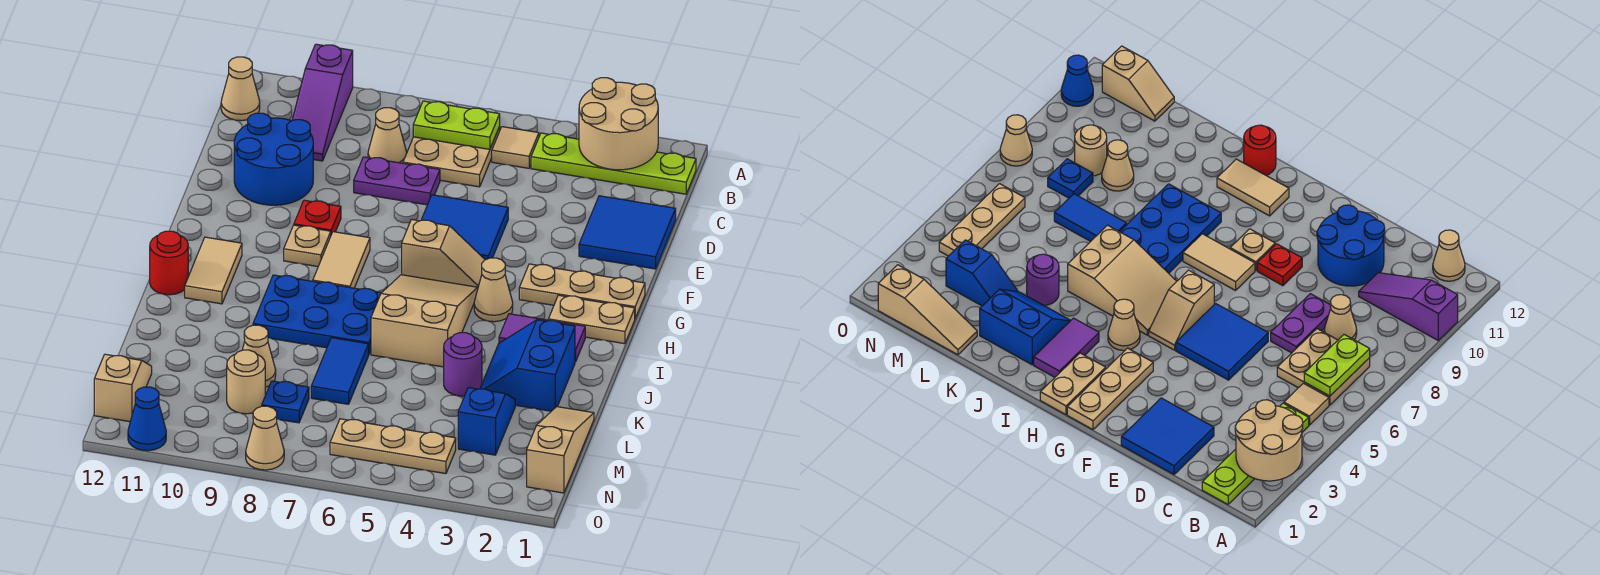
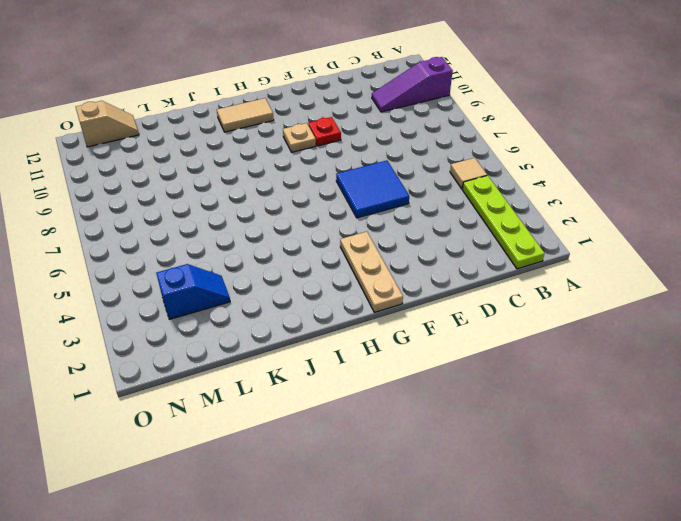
none -> tan plate B6:C7 level 1
none -> tan cone B12 level 1
none -> tan cone C8 level 1
none -> blue tile D1:E2 level 1

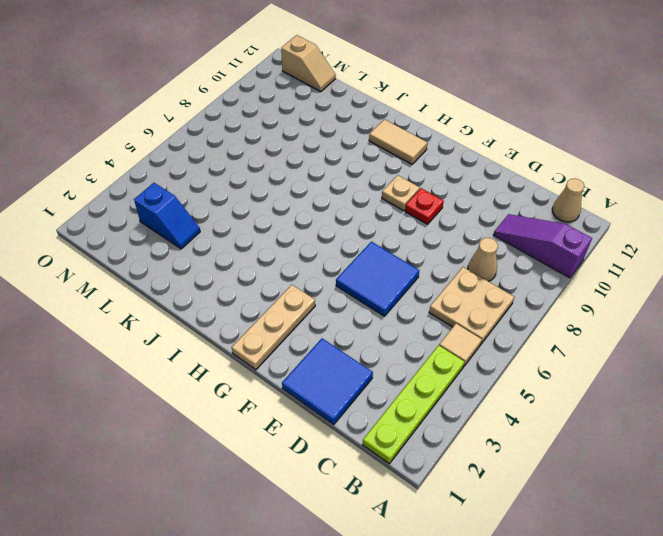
none -> purple plate D7:D8 level 1
none -> blue round brick D10:E11 level 1
none -> tan slope G5:G6 level 1 top 6
none -> tan tile G8:H8 level 1

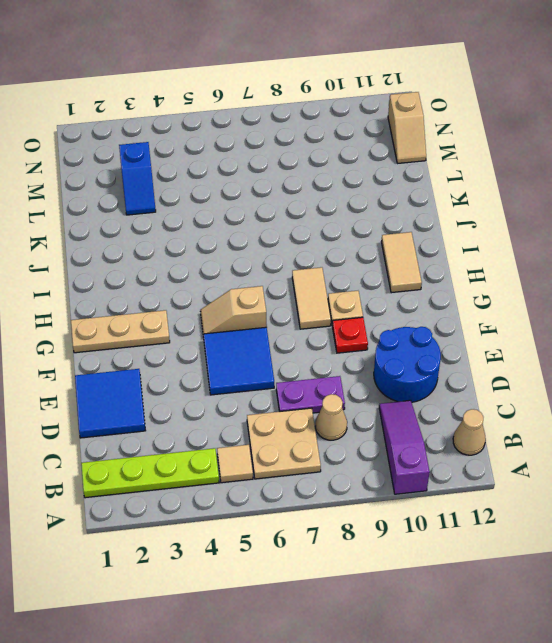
none -> tan plate H1:H2 level 1
none -> tan cone H4 level 1
none -> tan slope H5:J6 level 1 top J
none -> purple tile I2:I3 level 1

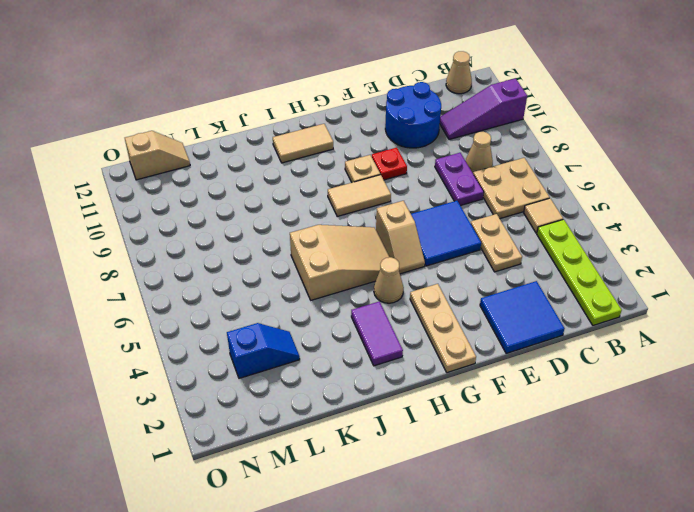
tan plate D4:D5 level 1 -> tan plate H1:H2 level 1
none -> blue plate I7:J9 level 1
none -> red round brick I12 level 1
none -> blue slope J2:K3 level 1 top 2
none -> purple round brick K4 level 1

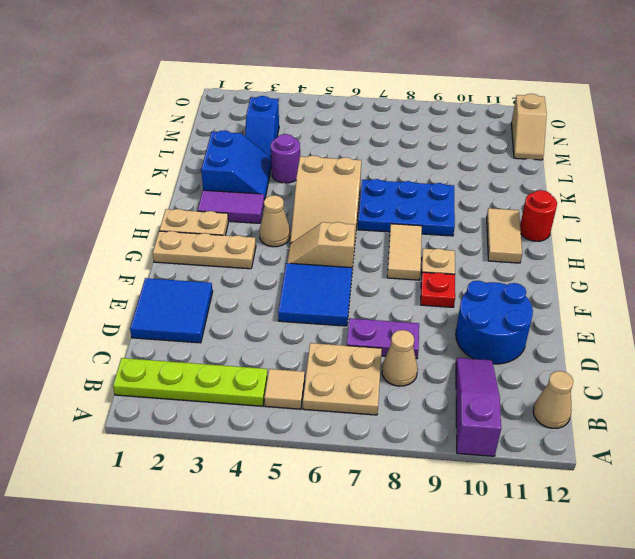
none -> blue tile K7:L7 level 1
none -> tan slope L1:N1 level 1 top N
none -> tan cone L9 level 1
none -> blue plate M8 level 1

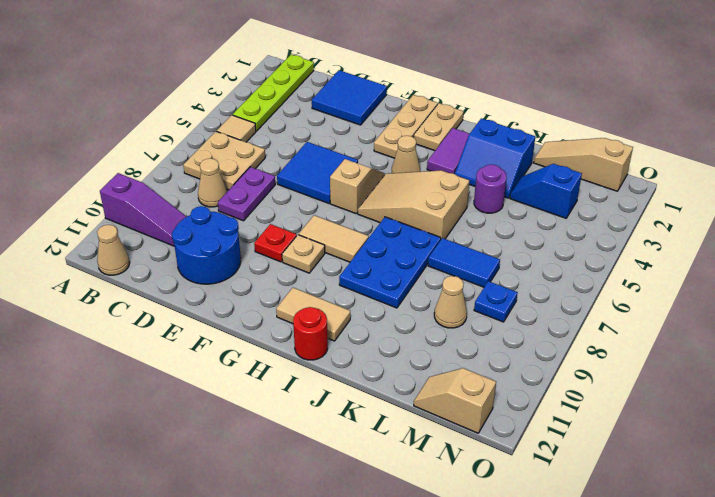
none -> tan round brick M9 level 1
none -> tan plate N4:N6 level 1
none -> tan cone O8 level 1
none -> blue cone O11 level 1

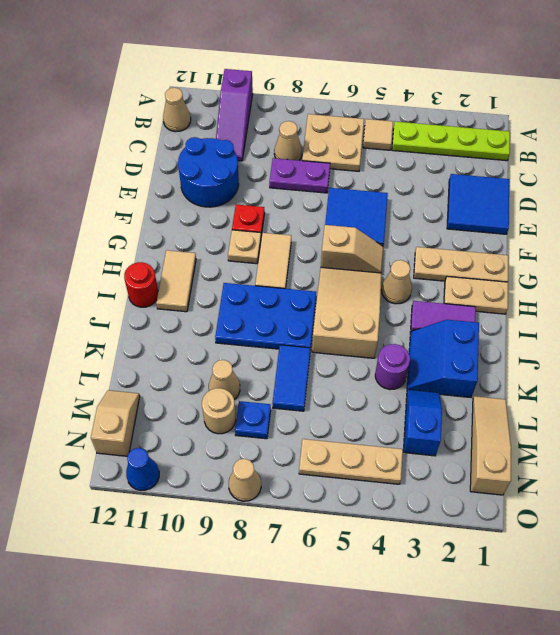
none -> tan round brick A2:B3 level 2
none -> lime plate B6:B7 level 2

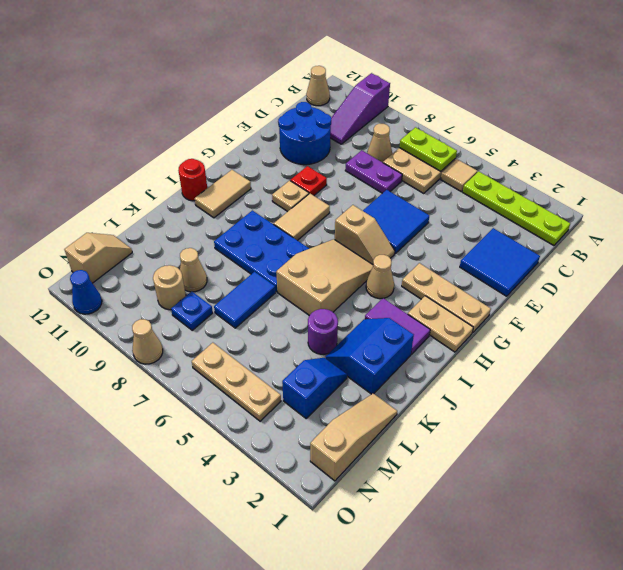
none -> tan round brick A2:B3 level 2

